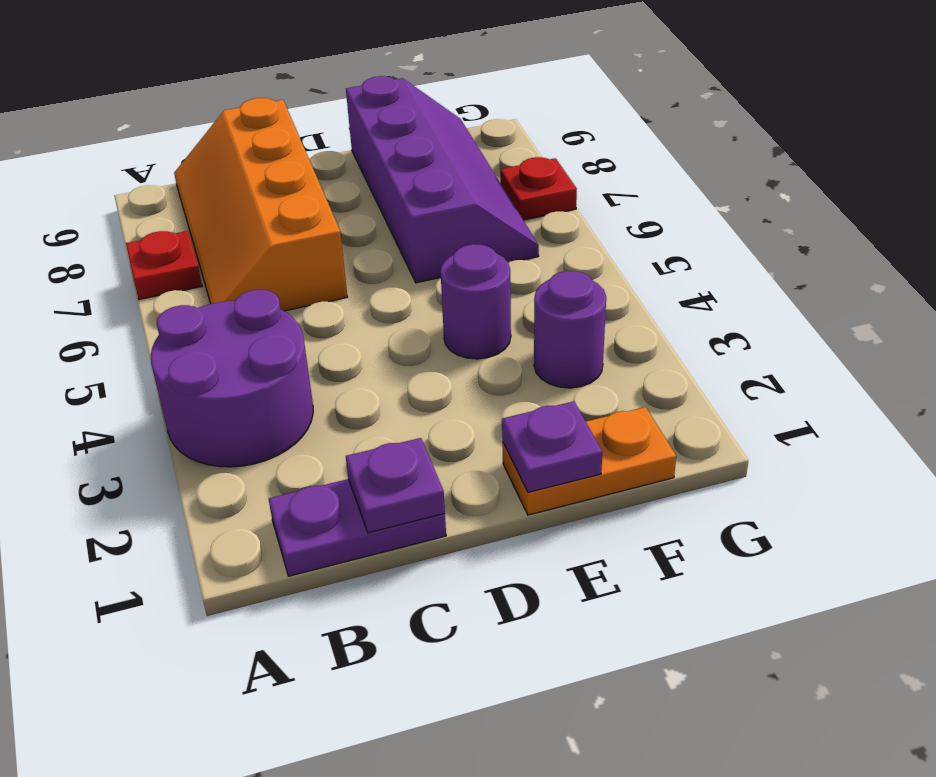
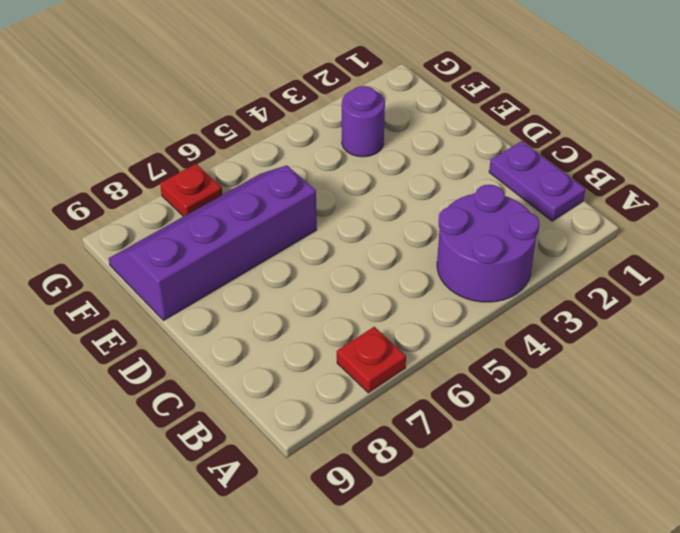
none -> orange slope B6:C9 level 1 top C
none -> orange plate E1:F1 level 1

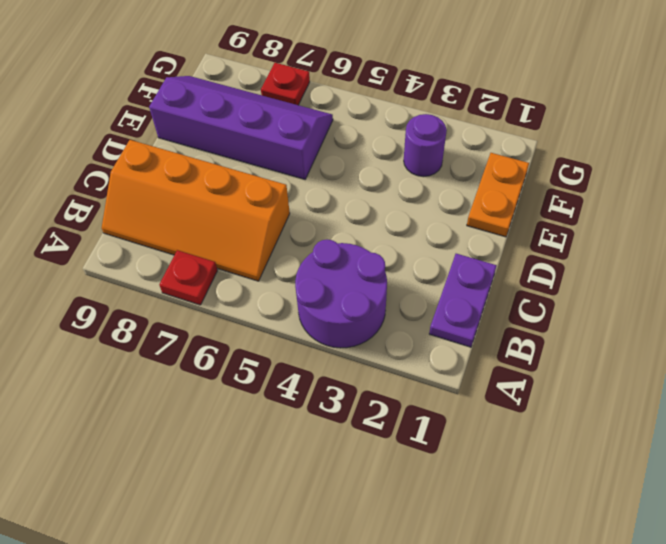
none -> purple round brick E4 level 1
none -> purple plate C1 level 2

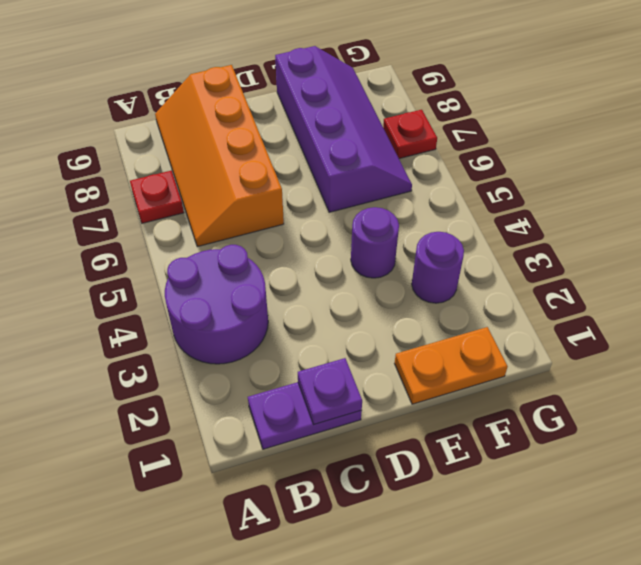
none -> purple plate E1 level 2

